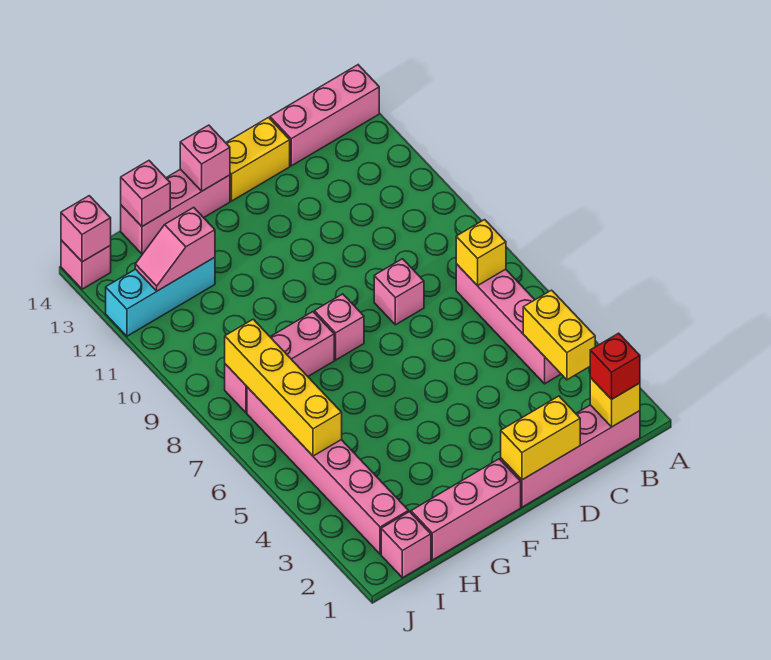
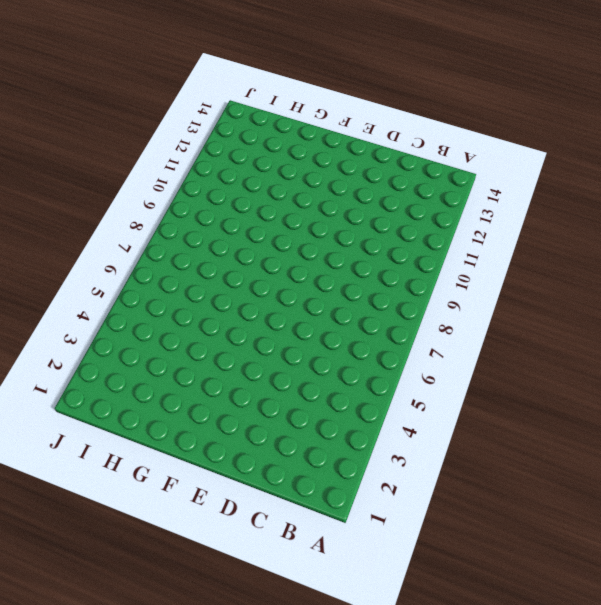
none -> pink brick A14:C14 level 1
none -> pink brick B1:E1 level 1
none -> pink brick B4:B7 level 1

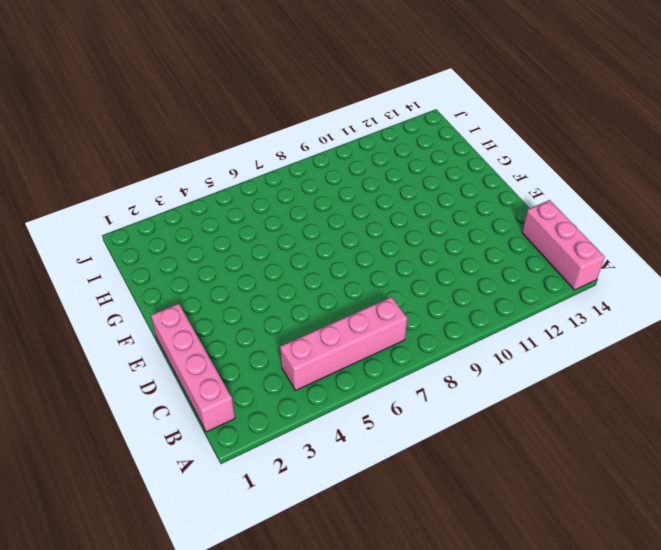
none -> pink brick D8 level 1
none -> yellow brick D14:E14 level 1
none -> pink brick F1:H1 level 1

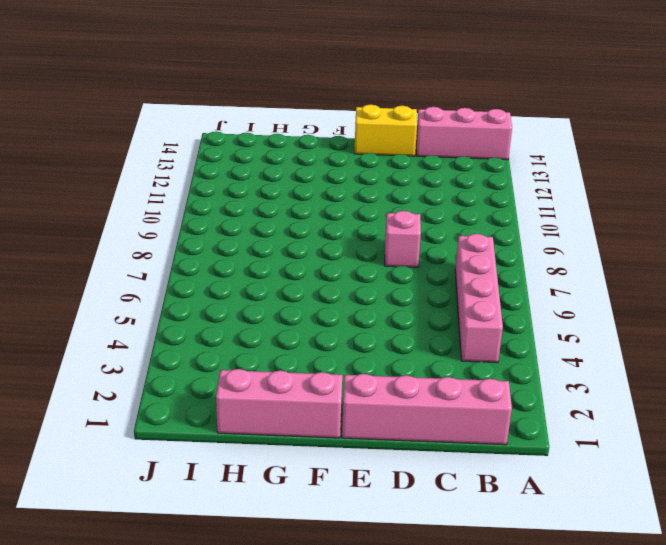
none -> pink brick F8 level 1
none -> pink brick F14:H14 level 1
none -> pink brick G8:I8 level 1

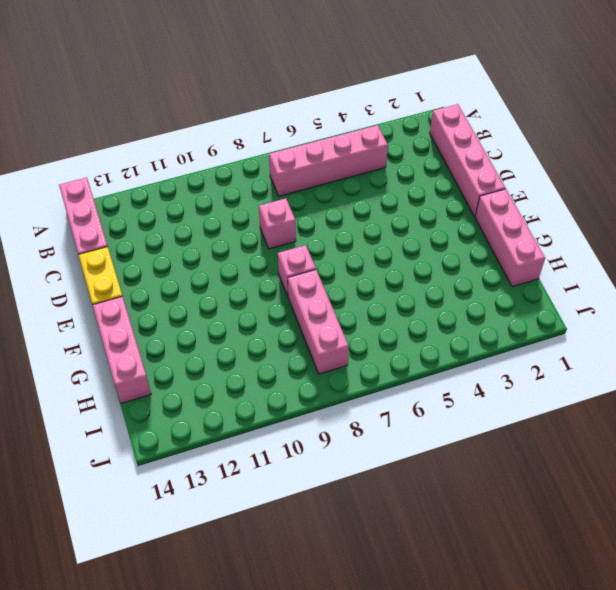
none -> cyan brick H12:J12 level 1
none -> pink brick I1 level 1
none -> pink brick I2:I7 level 1

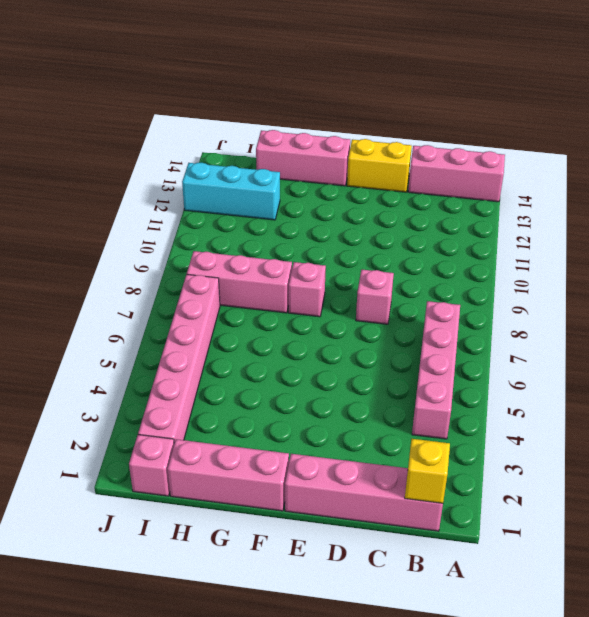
none -> pink brick J14 level 1
none -> yellow brick B3:B4 level 2
none -> yellow brick B7 level 2

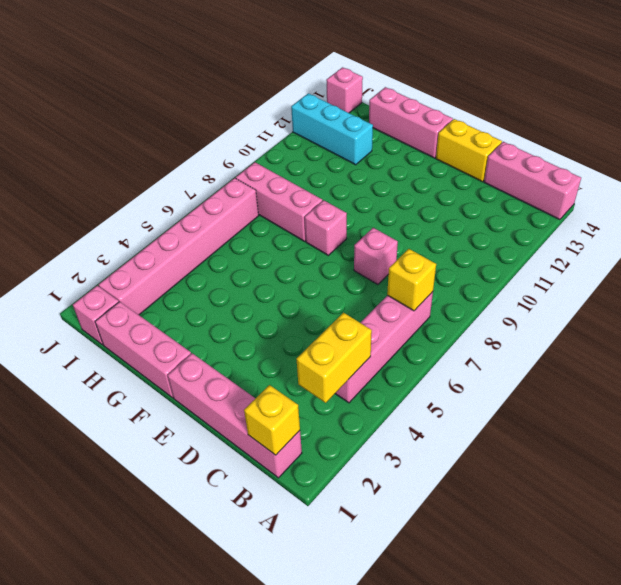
none -> yellow brick D1:E1 level 2
none -> pink brick F14 level 2
none -> pink slope H12:I12 level 2 top H

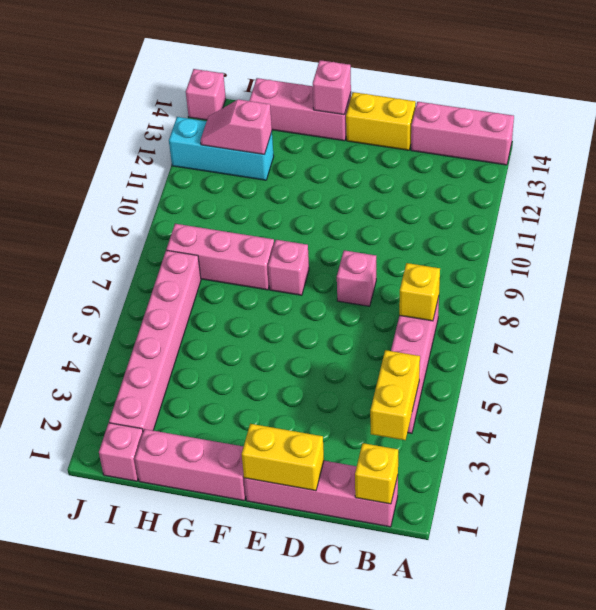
none -> pink brick H14 level 2
none -> yellow brick I5:I8 level 2
none -> pink brick J14 level 2

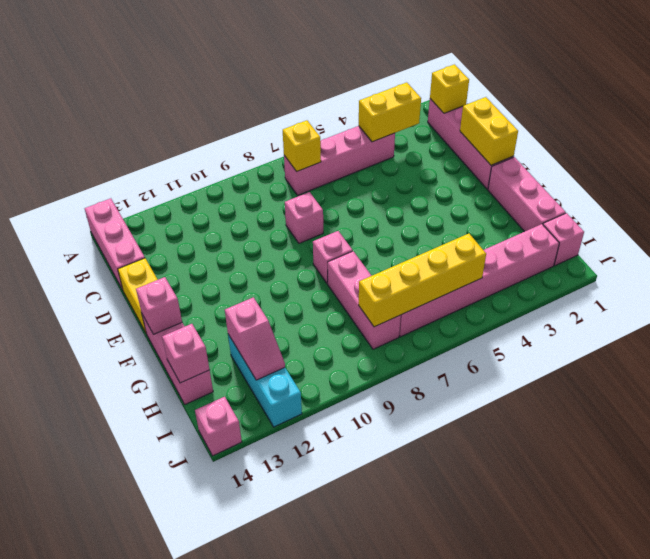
none -> pink brick J14 level 2
none -> red brick B1 level 3

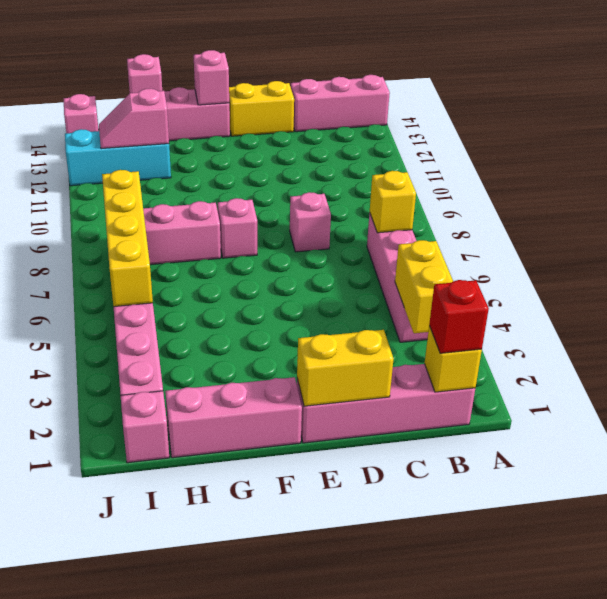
none -> pink brick J14 level 2

